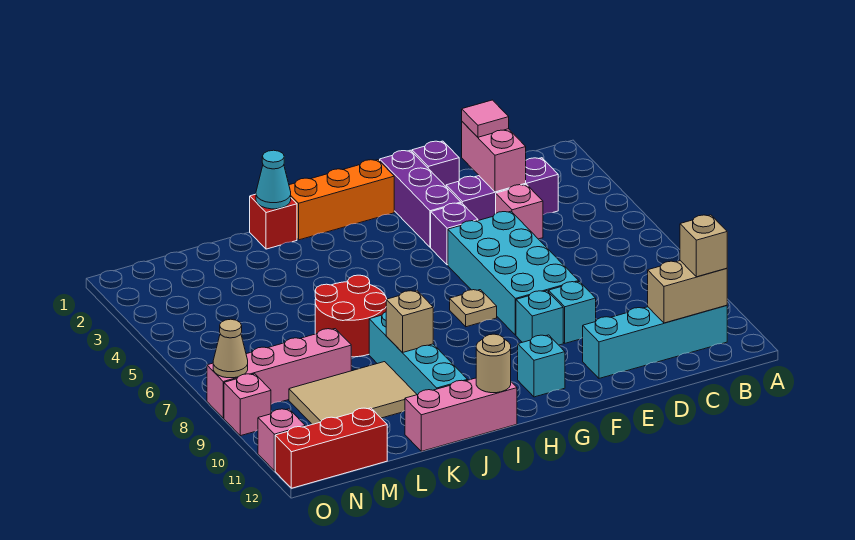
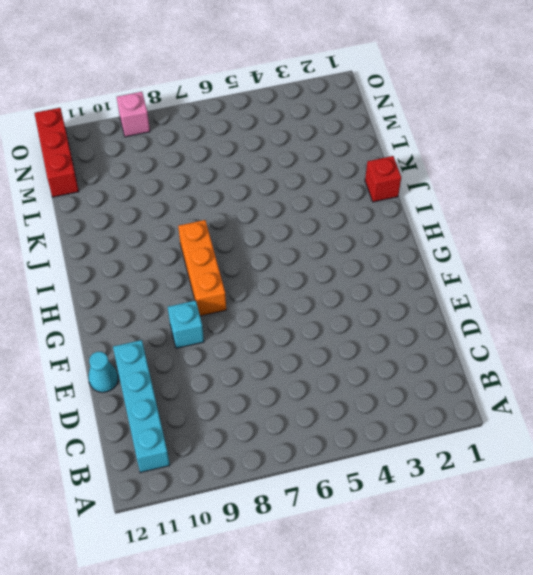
cyan cone E12 level 1 -> cyan cone J1 level 2
orange brick G8:I8 level 1 -> orange brick G1:I1 level 1
none -> purple brick C3:E3 level 1
none -> pink brick D4 level 1
none -> purple brick E1 level 1

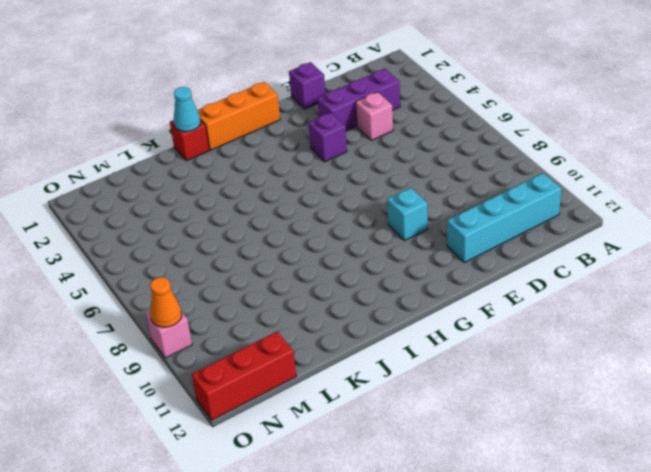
orange cone O9 level 2 -> none
none -> cyan brick E5:F8 level 1
none -> cyan brick E9 level 1
none -> purple brick F1:F3 level 1

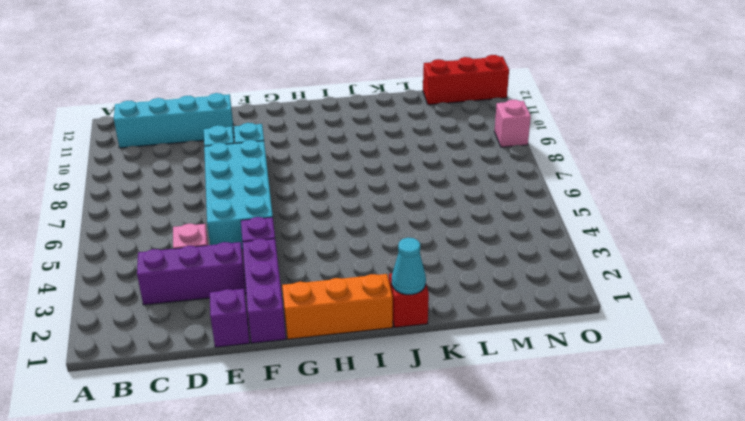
none -> tan plate G7 level 1
none -> cyan brick G11 level 1
none -> pink brick I12:K12 level 1

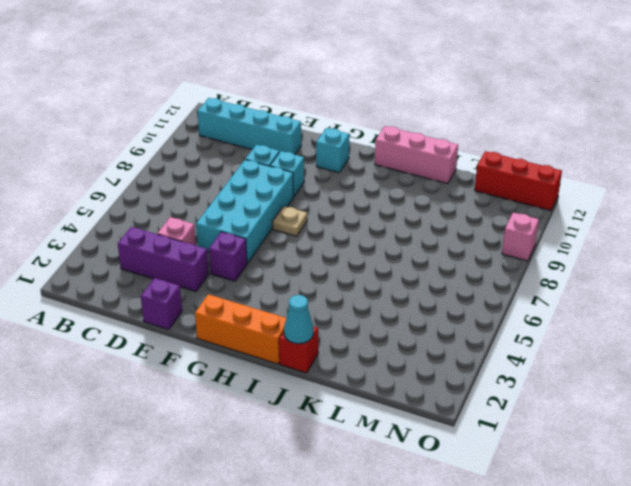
none -> purple brick F1:F3 level 1
none -> red round brick J6:K7 level 1
none -> cyan brick J8:J11 level 1

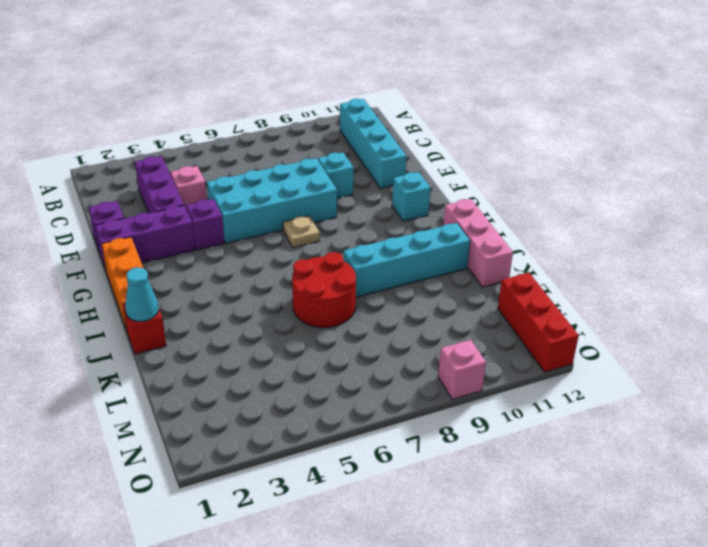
none -> cyan brick F9 level 1
none -> tan tile K9:M10 level 1
none -> pink brick L8:O8 level 1

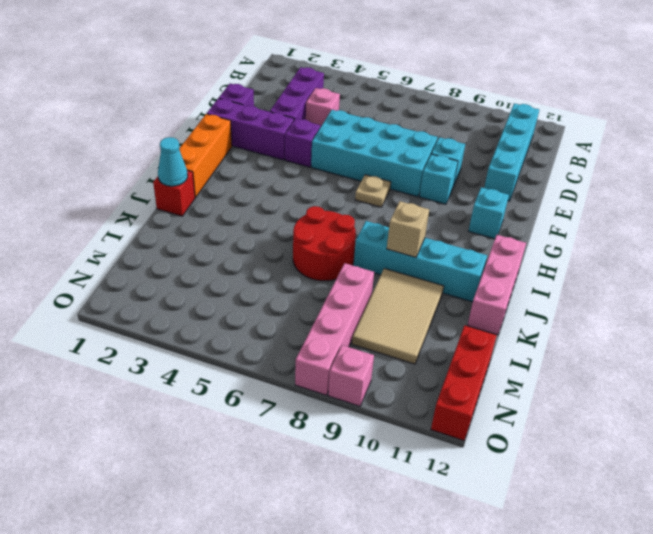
none -> pink brick O11 level 1
none -> tan brick B11:C11 level 2
none -> pink brick D2:D3 level 2

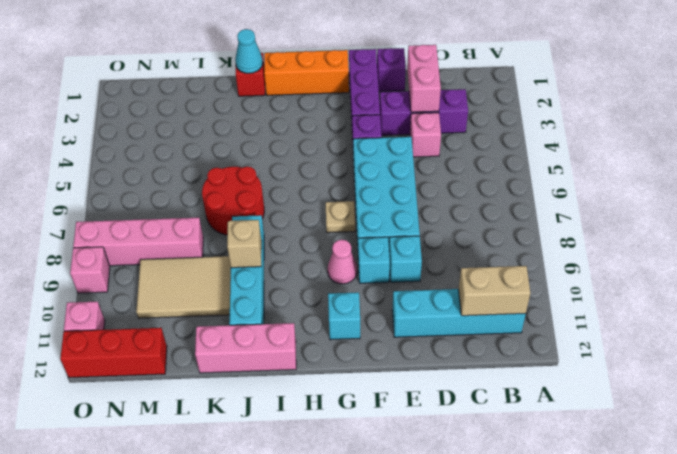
pink cone G9 level 1 -> none
none -> tan round brick I12 level 2
none -> tan cone O8 level 2
none -> tan brick B11 level 3

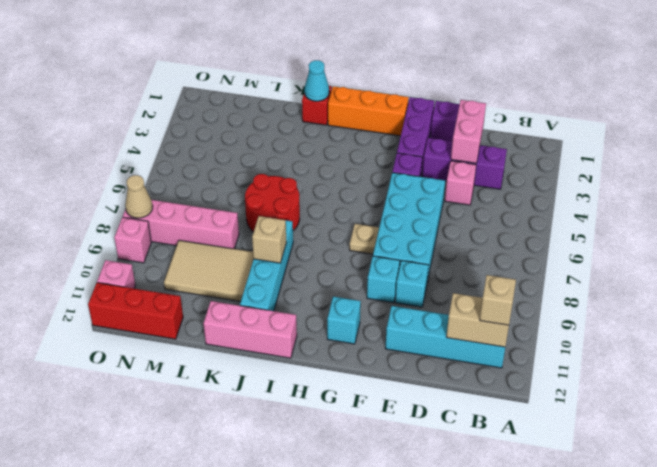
none -> tan round brick I12 level 2
none -> pink tile D2 level 3

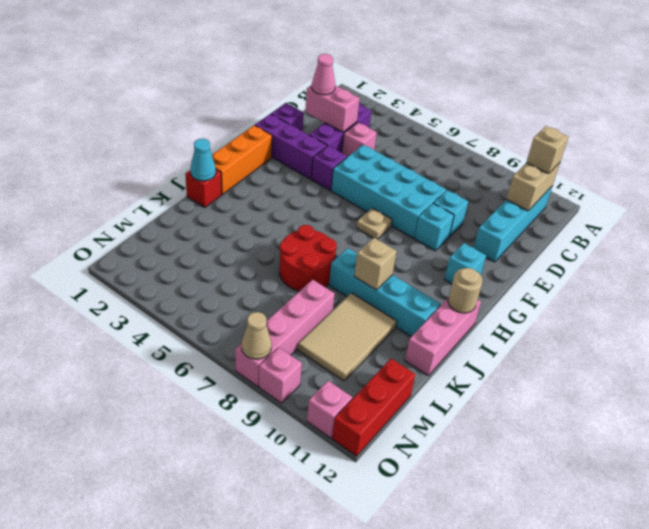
pink cone D2 level 3 -> pink tile D2 level 3

